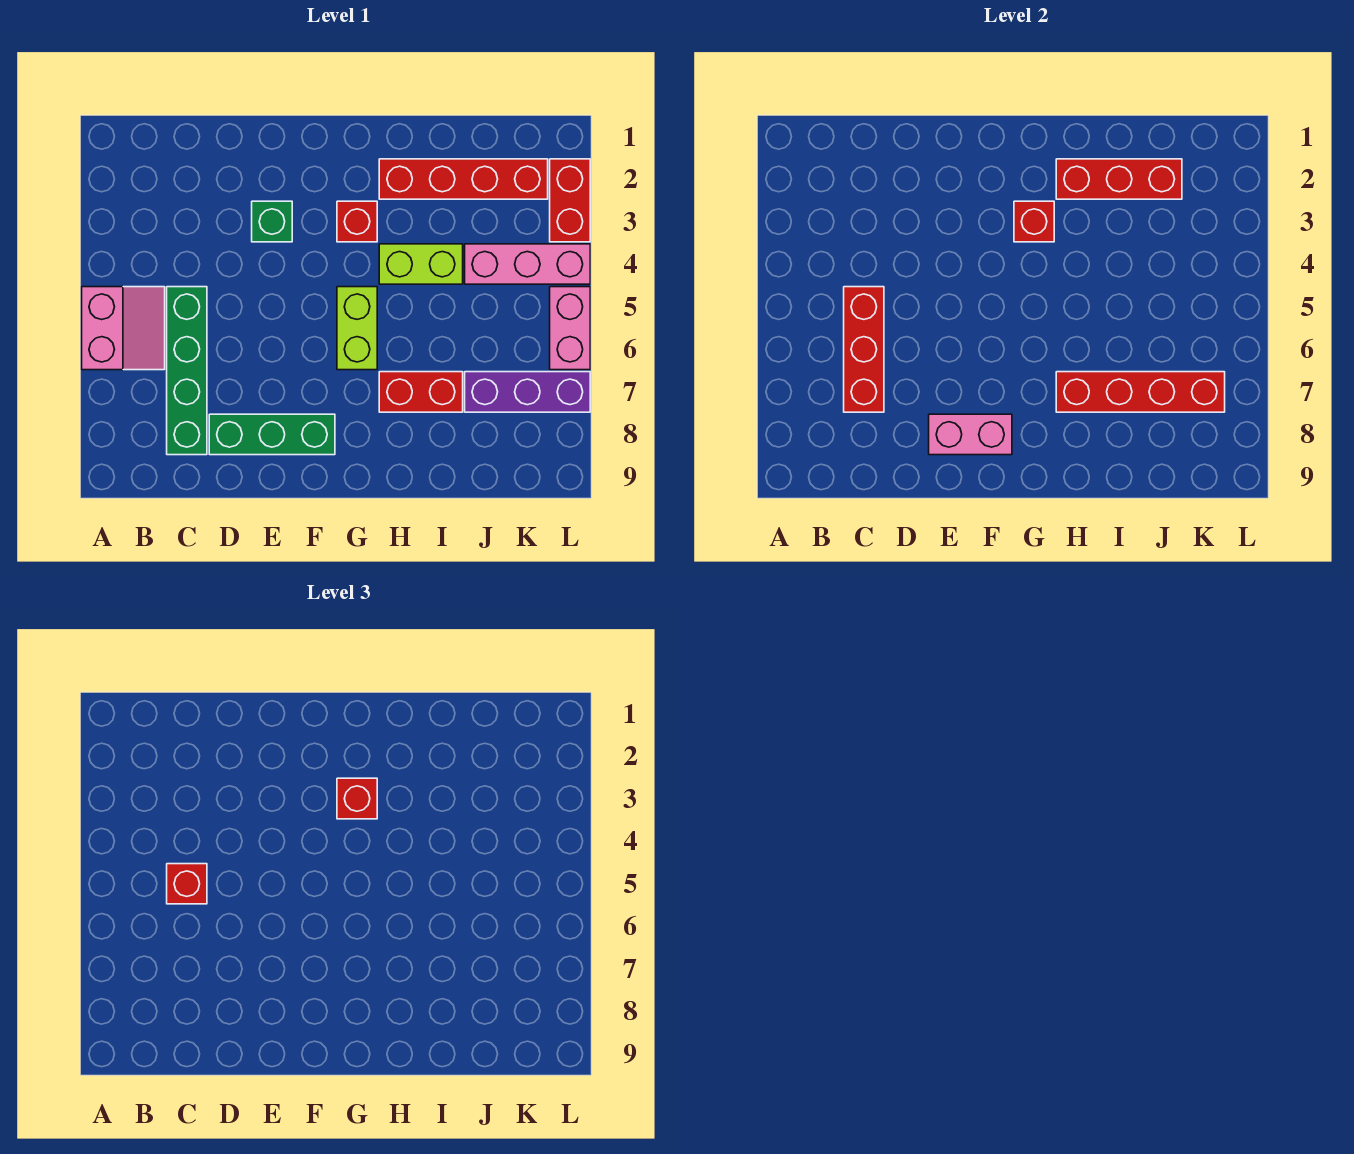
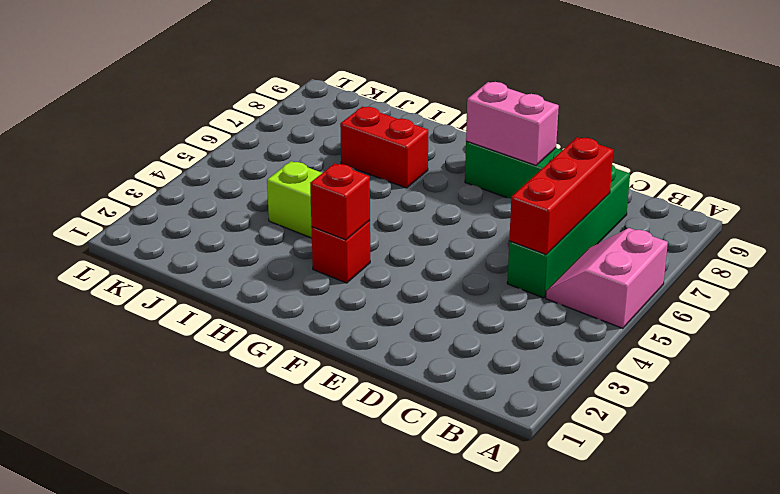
none -> green brick E3 level 1
none -> lime brick G5:G6 level 1
none -> red brick H2:K2 level 1

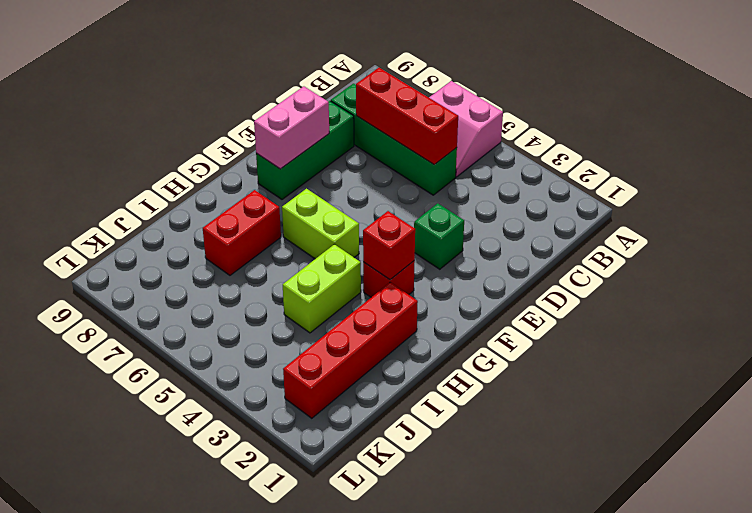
none -> pink brick J4:L4 level 1
none -> purple brick J7:L7 level 1
none -> red brick L2:L3 level 1

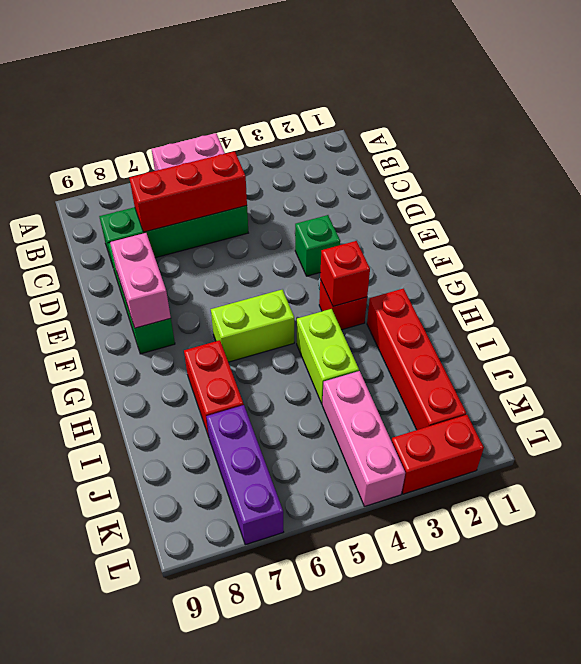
none -> pink brick L5:L6 level 1
none -> red brick H2:J2 level 2
none -> red brick H7:K7 level 2

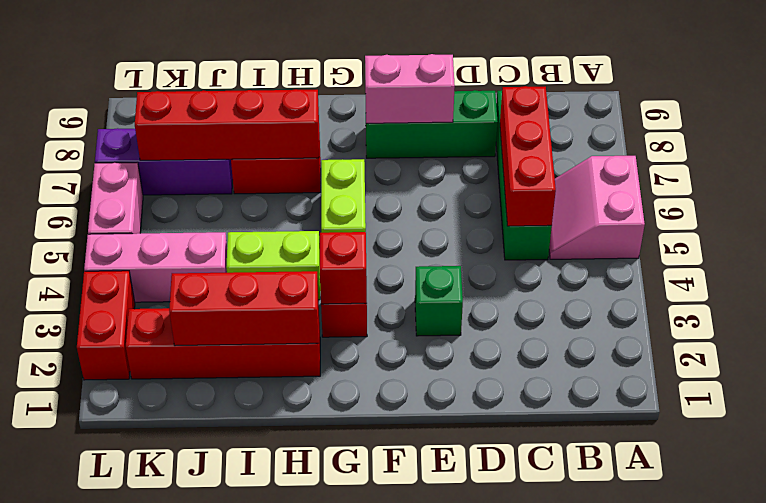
none -> red brick C5 level 3
none -> red brick G3 level 3

